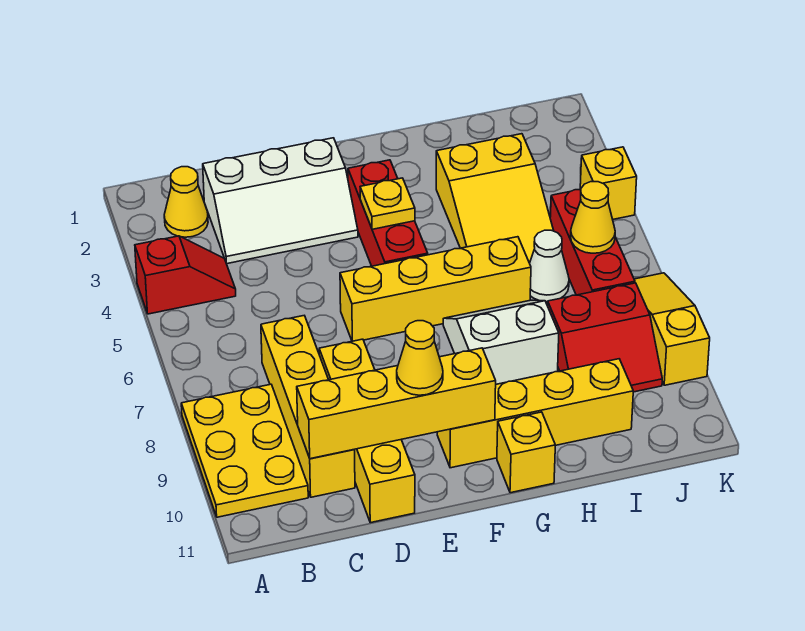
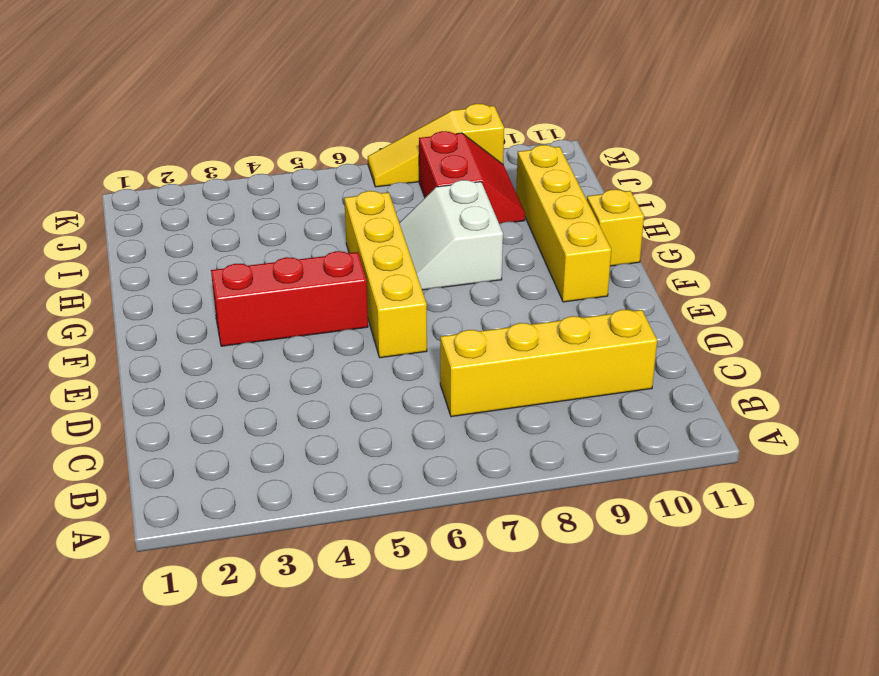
none -> red slope A4:B4 level 1 top A
none -> yellow plate A8:B10 level 1
none -> yellow cone B2 level 1

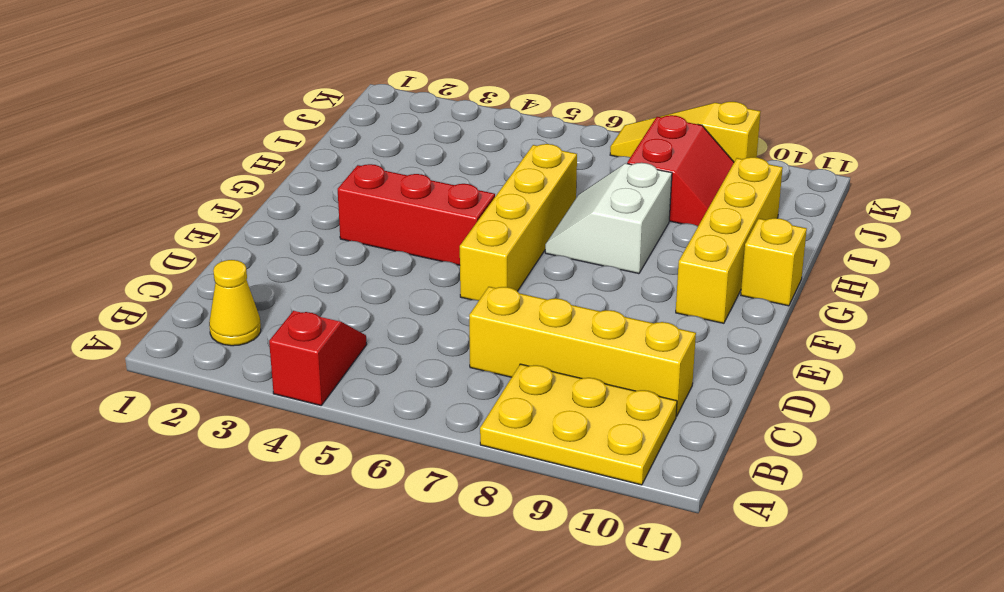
none -> white slope C2:E3 level 1 top 2
none -> yellow brick D8:D11 level 1
none -> yellow slope H3:I5 level 1 top 3

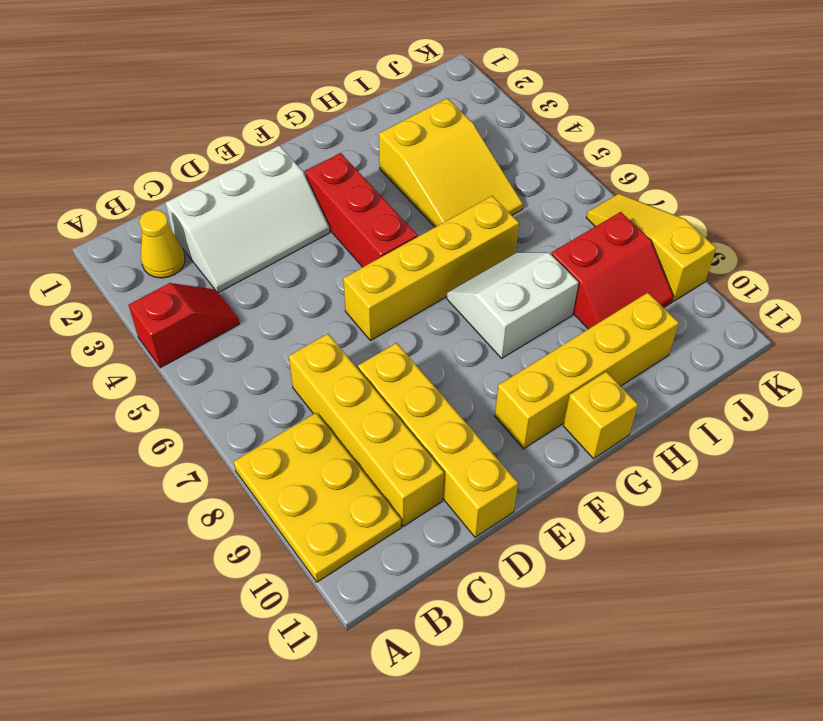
none -> white cone I6 level 1
none -> red brick J5:J7 level 1
none -> yellow brick K4 level 1

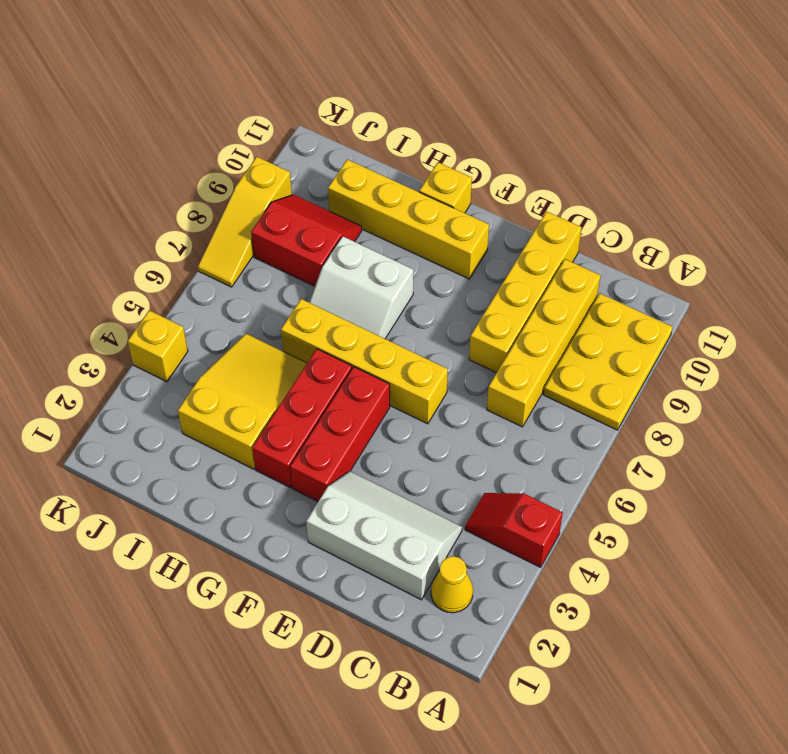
red brick G3:G5 level 1 -> red brick J5:J7 level 1
none -> white cone I6 level 1
none -> yellow brick C10:F10 level 2
none -> yellow plate F4 level 2

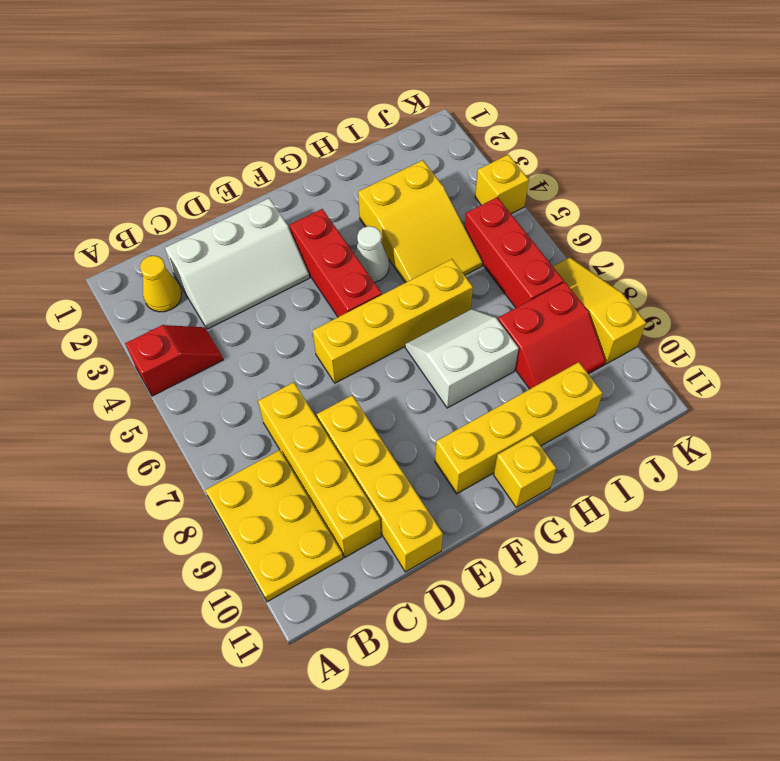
white cone G4 level 1 -> white cone I6 level 1
none -> yellow brick C10:F10 level 2
none -> yellow plate F4 level 2
none -> yellow cone J6 level 2

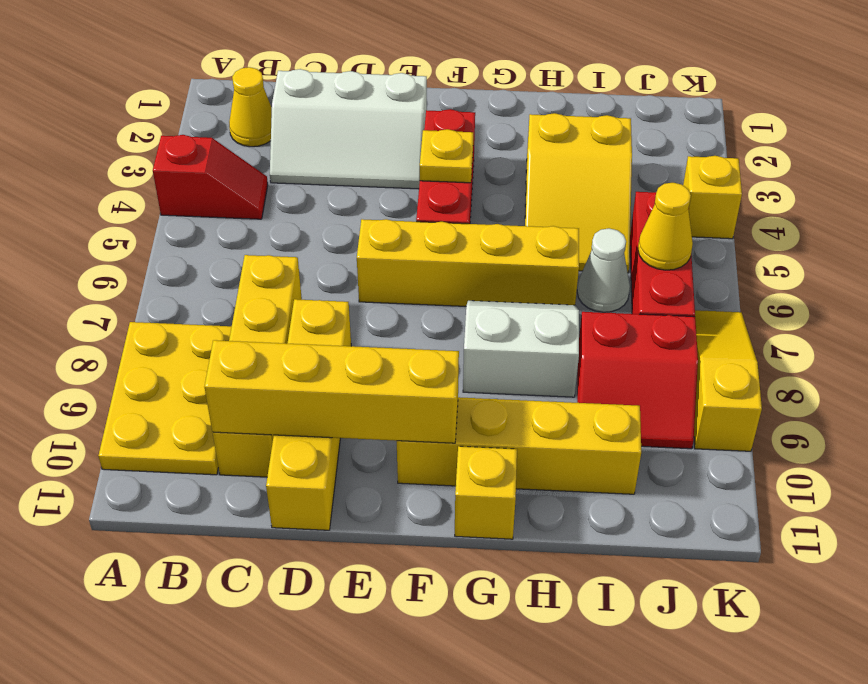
none -> yellow cone E10 level 3

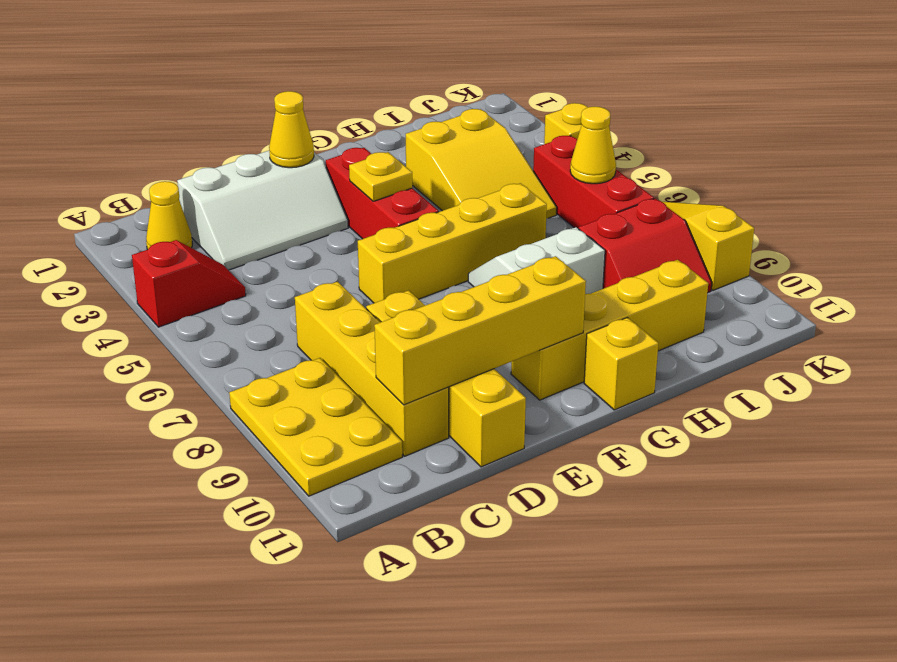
yellow cone E2 level 2 -> yellow cone E10 level 3
none -> white cone I6 level 1

